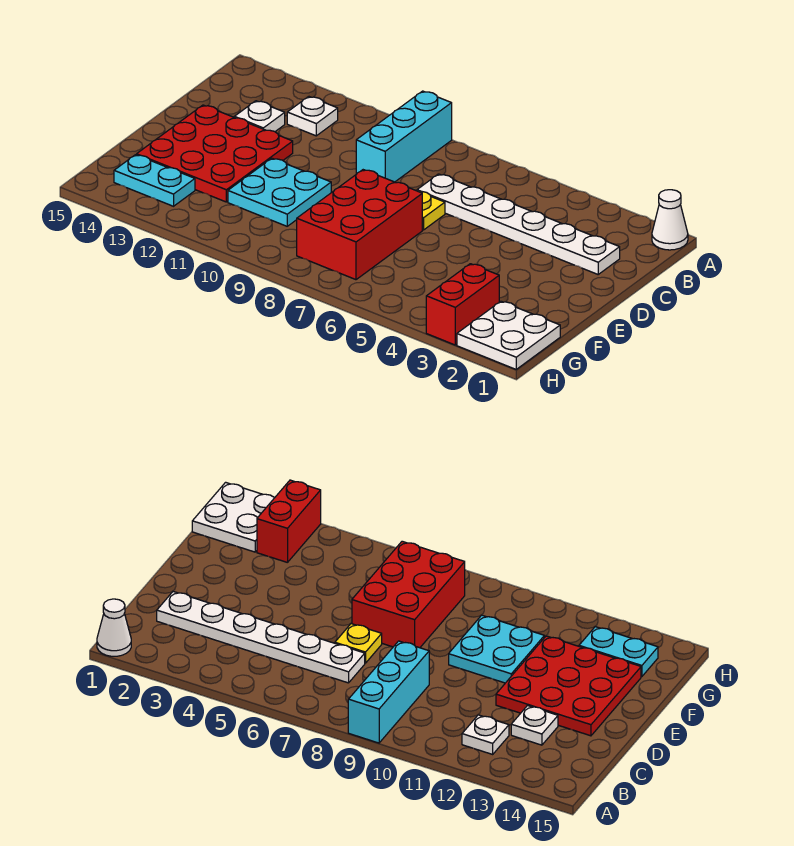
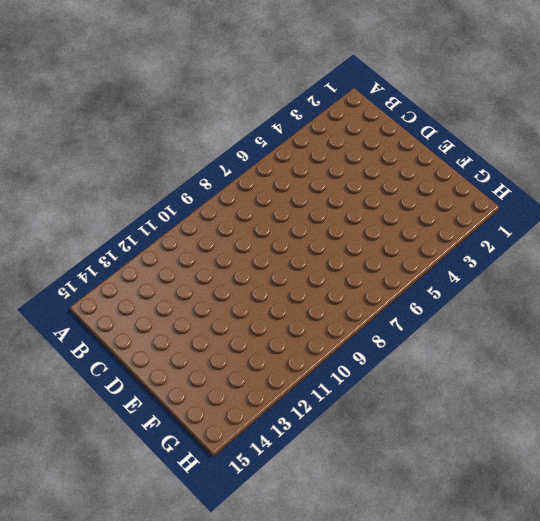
none -> white cone A1 level 1
none -> cyan brick A9:C9 level 1
none -> white plate B12 level 1

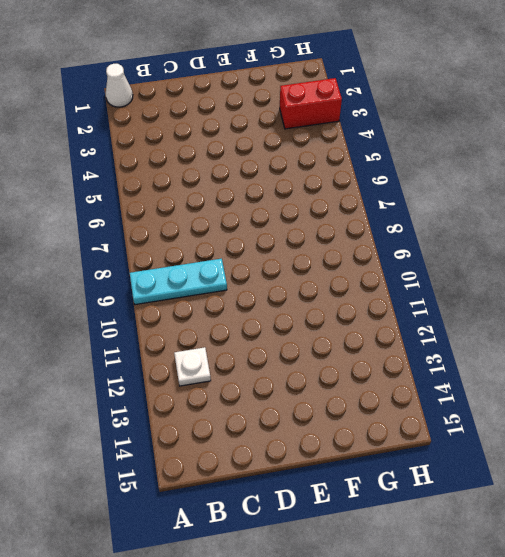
cyan plate A9:C9 level 1 -> cyan brick A9:C9 level 1
none -> white plate C2:C7 level 1
none -> white plate C13 level 1
none -> yellow plate D7 level 1

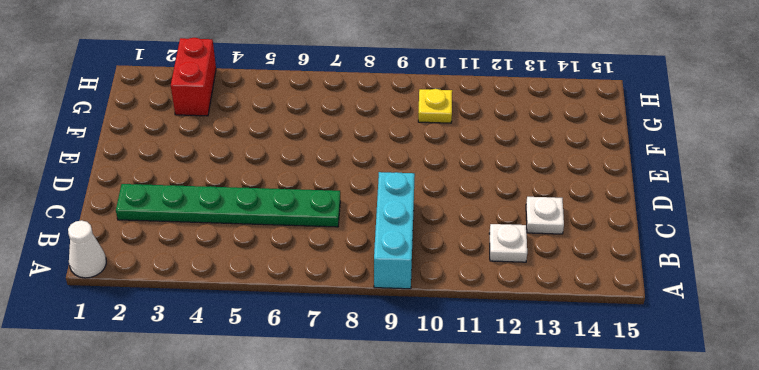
green plate C2:C7 level 1 -> white plate C2:C7 level 1
yellow plate G10 level 1 -> yellow plate D7 level 1
none -> red plate D12:F14 level 1
none -> red brick E7:G8 level 1
none -> cyan plate E10:F11 level 1

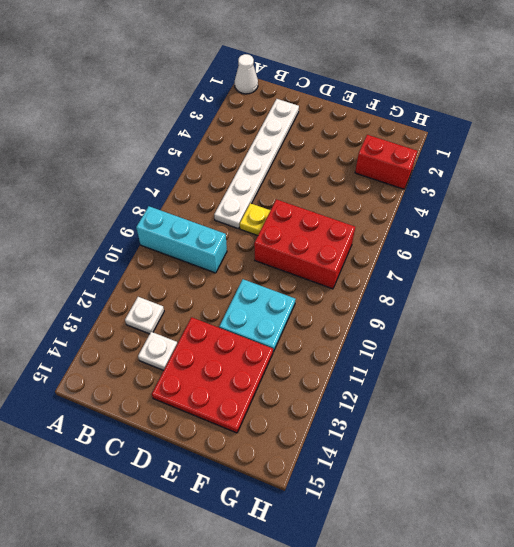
none -> white plate G1:H2 level 1
none -> cyan plate G13:G14 level 1

